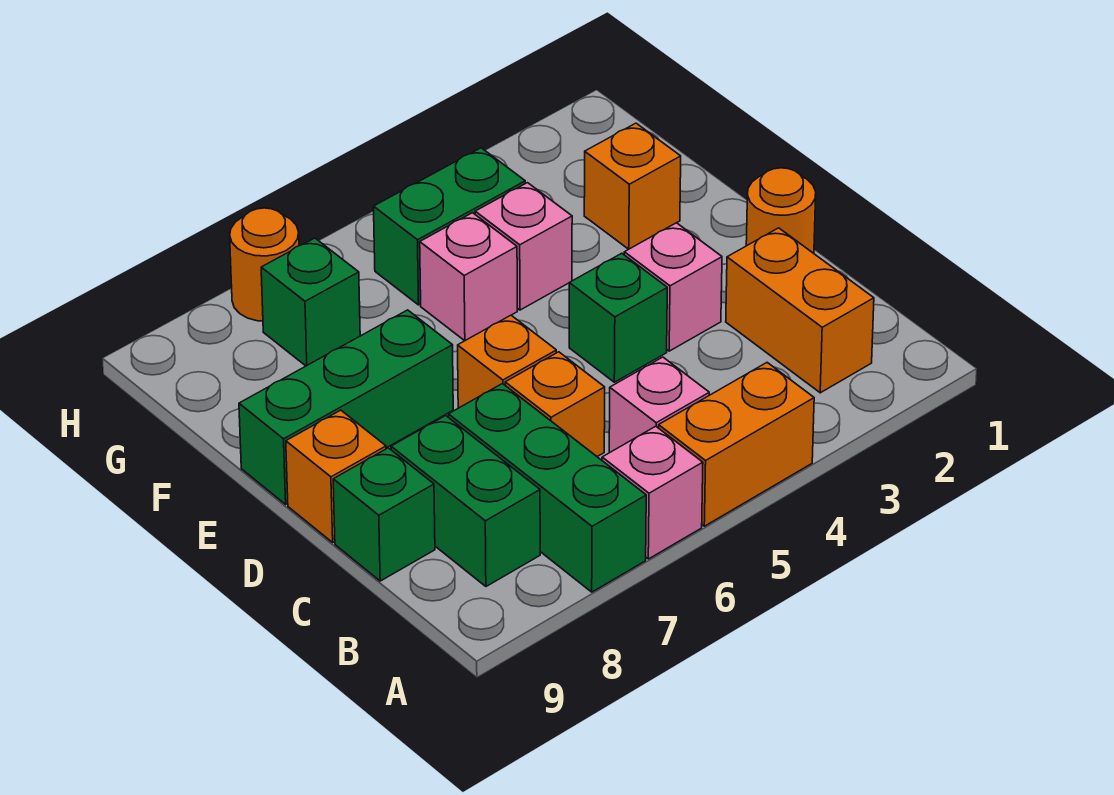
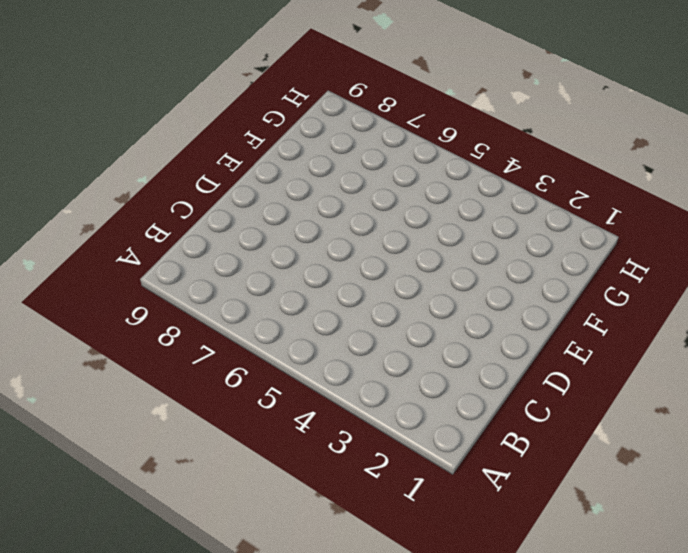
none -> orange brick A4:A5 level 1
none -> pink brick A6 level 1
none -> green brick A7:C7 level 1

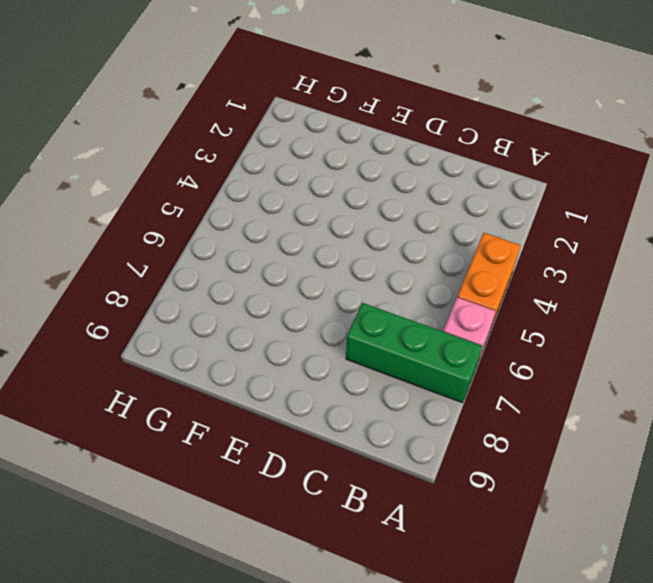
none -> orange brick B2:C2 level 1
none -> pink brick B5 level 1
none -> green brick B8:C8 level 1

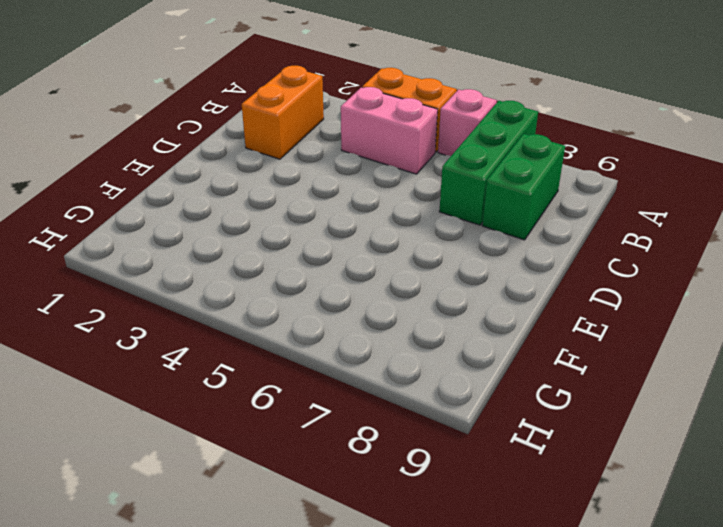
pink brick B4:B5 level 1 -> pink brick B5 level 1
none -> orange brick C6 level 1
none -> green brick C9 level 1
none -> orange round brick D1 level 1

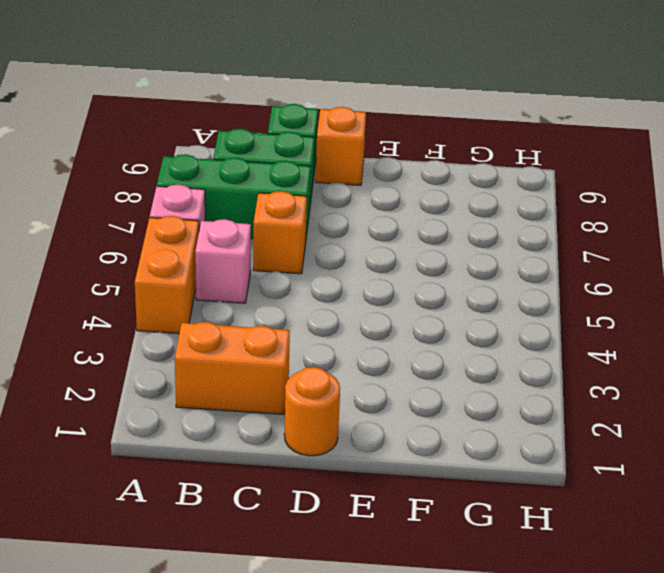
none -> pink brick D3 level 1
none -> green brick D4 level 1
none -> orange brick D6 level 1

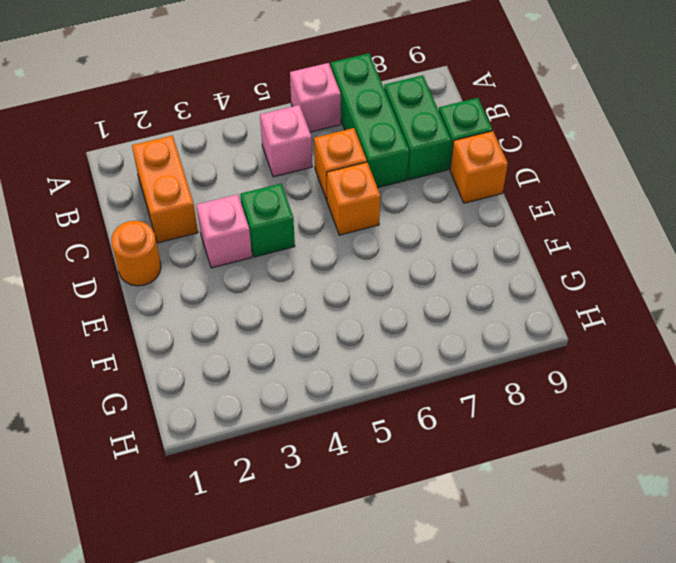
none -> orange brick A4:A5 level 1
none -> green brick E7:E9 level 1
none -> orange brick F2 level 1

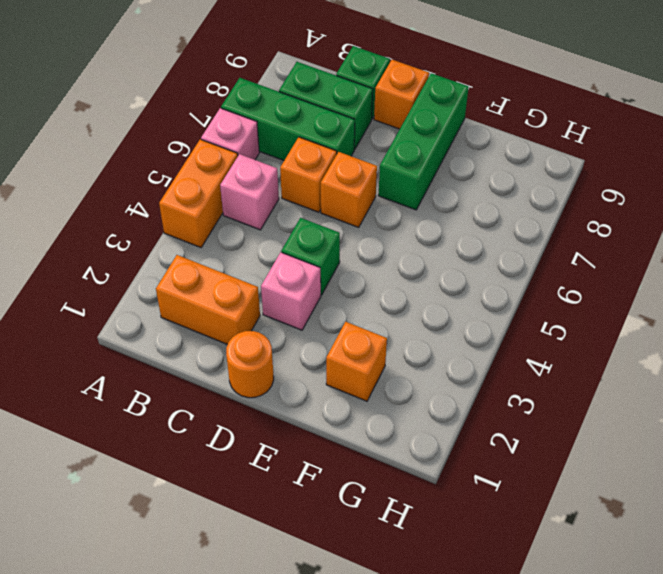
none -> pink brick F4 level 1
none -> pink brick F5 level 1
none -> green brick G4:G5 level 1

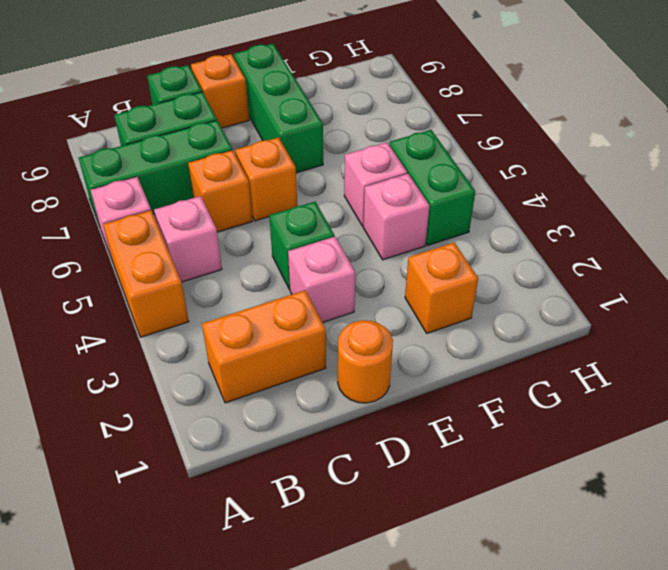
none -> green brick G7 level 1
none -> orange round brick H7 level 1

